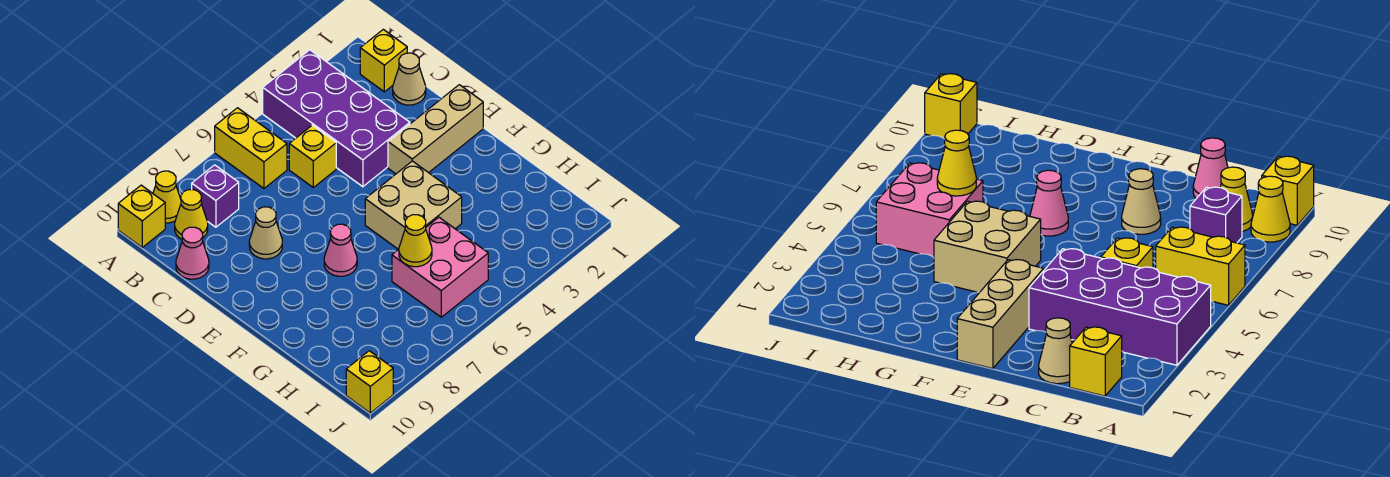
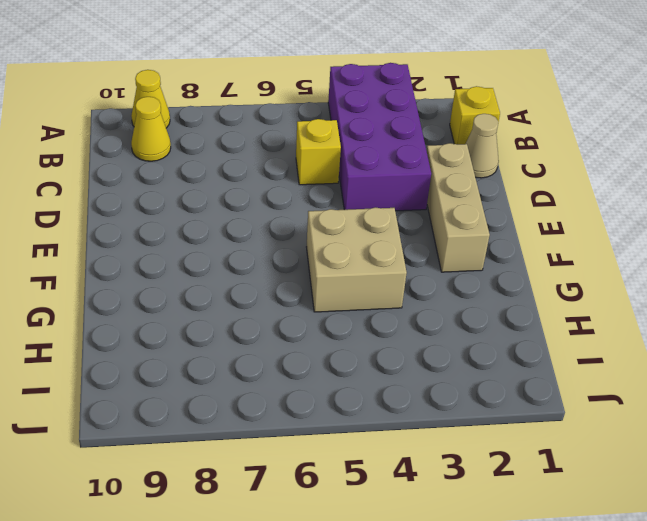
tan brick D2:F2 level 1 -> tan brick E1:E3 level 1
none -> yellow brick A6:B6 level 1
none -> yellow brick A10 level 1
none -> purple brick B8 level 1

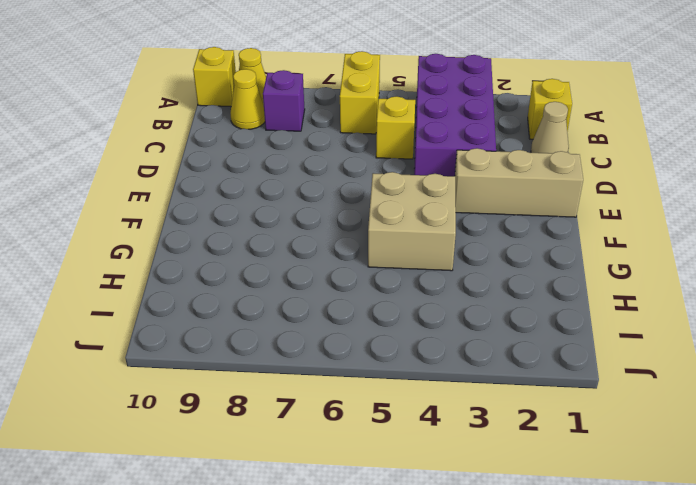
none -> pink cone C10 level 1
none -> tan cone D8 level 1
none -> pink cone F7 level 1

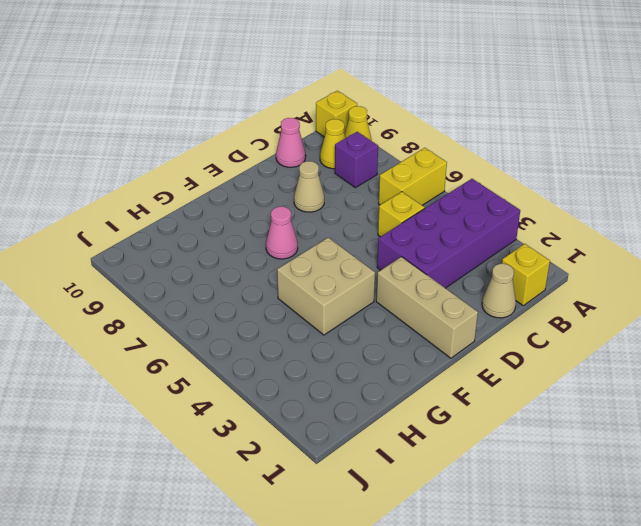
none -> pink brick H5:I6 level 1
none -> yellow brick J10 level 1
none -> yellow cone H6 level 2

